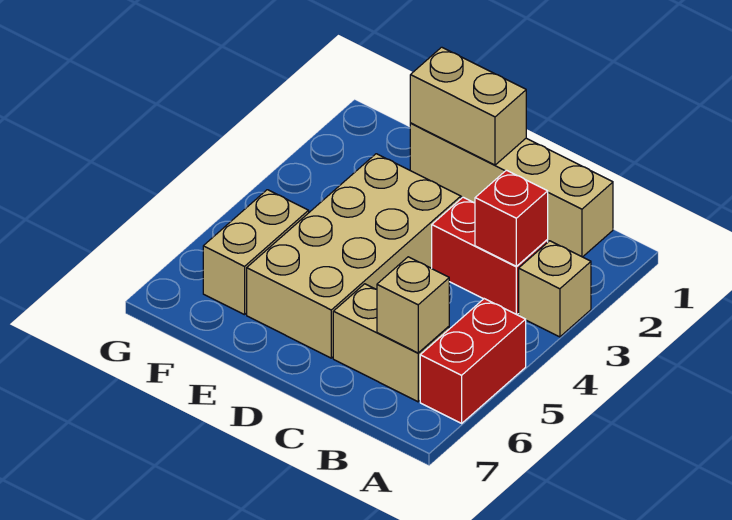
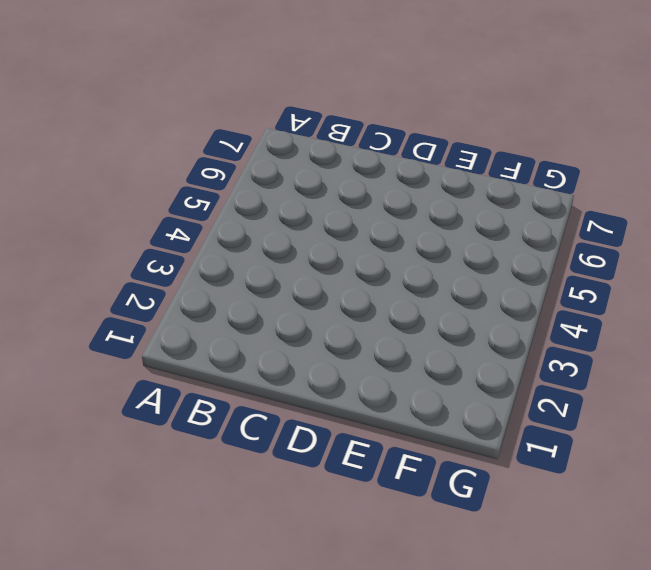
none -> tan brick A3 level 1
none -> red brick A5:A6 level 1

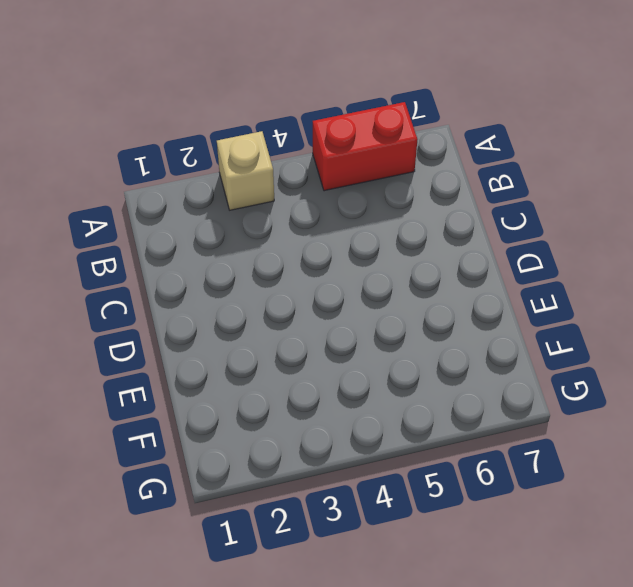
none -> tan brick B1:E1 level 1
none -> red brick B3:C3 level 1

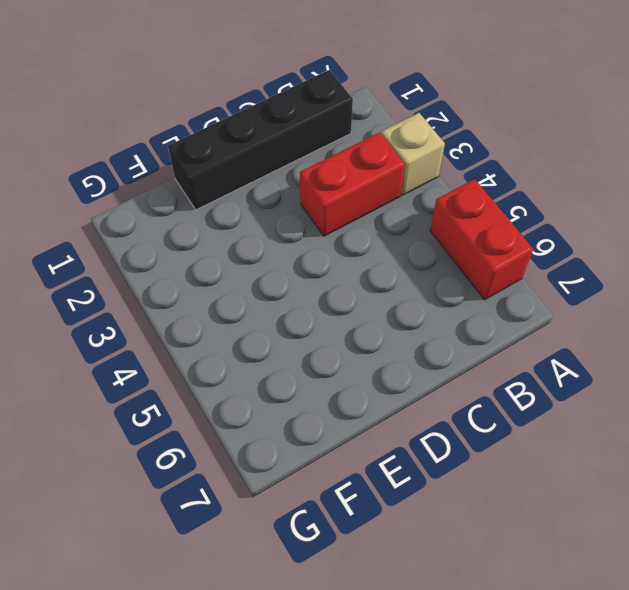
black brick B1:E1 level 1 -> tan brick B1:E1 level 1
none -> tan brick B6:C6 level 1
none -> tan brick D3:E6 level 1

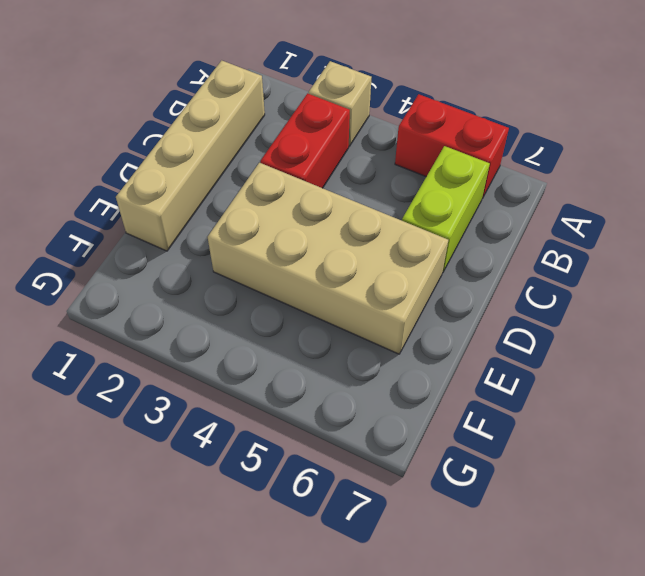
lime brick B6:C6 level 1 -> tan brick B6:C6 level 1
none -> tan brick F5:F6 level 1
none -> red brick B3 level 2

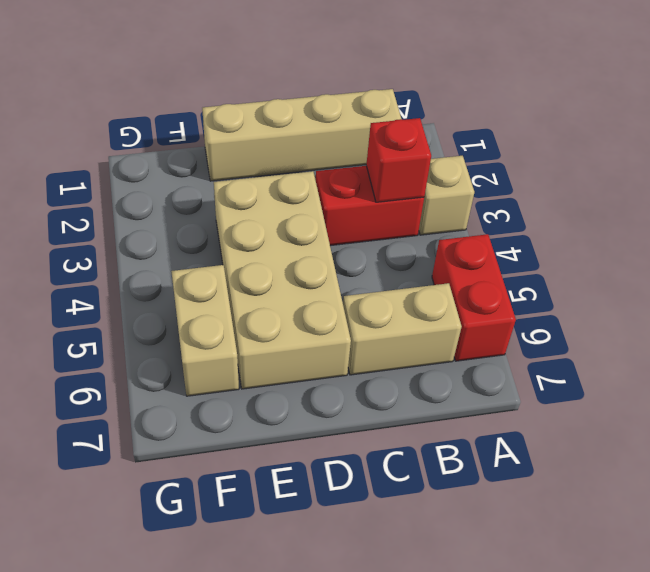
none -> tan brick B6 level 2
none -> tan brick D1:E1 level 2

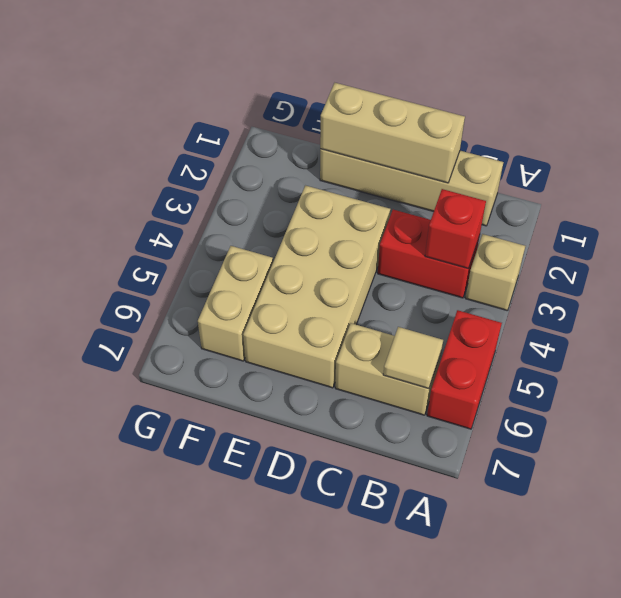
tan tile B6 level 2 -> tan brick B6 level 2
tan brick C1:E1 level 2 -> tan brick D1:E1 level 2

